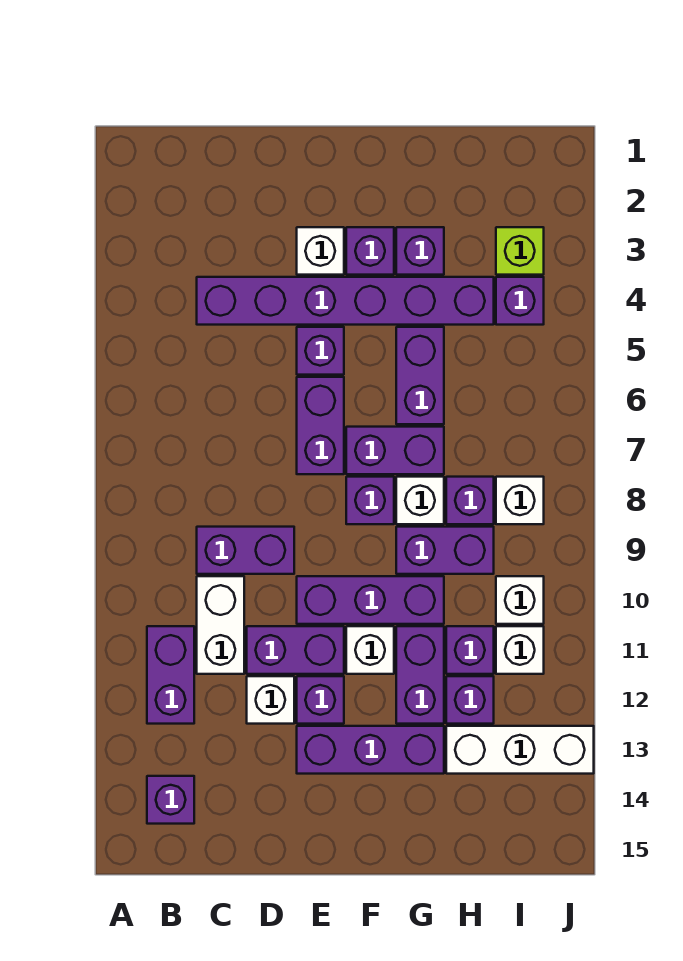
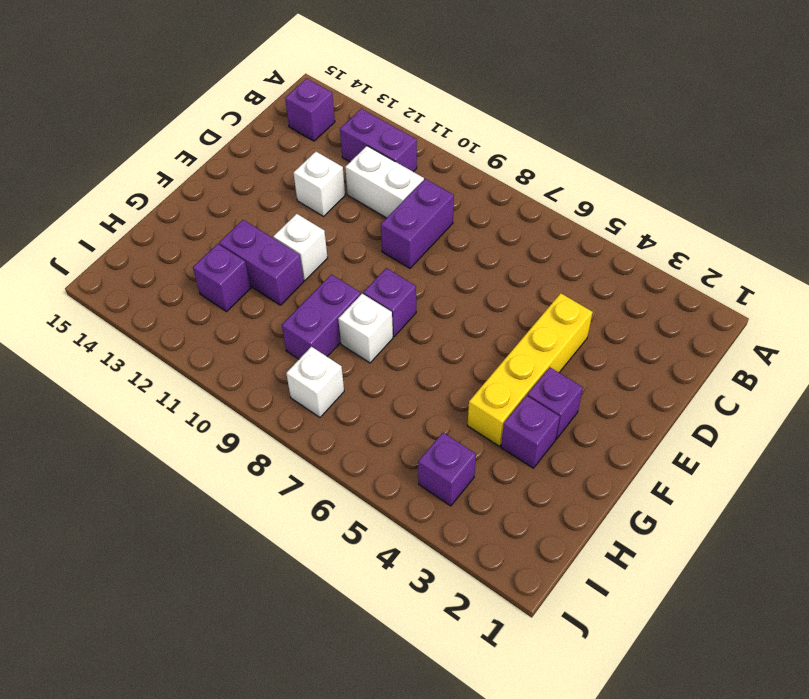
yellow brick D4:G4 level 1 -> purple brick C4:H4 level 1
none -> purple brick D11:E11 level 1
none -> white brick E3 level 1
none -> purple brick E5 level 1
none -> purple brick E6:E7 level 1

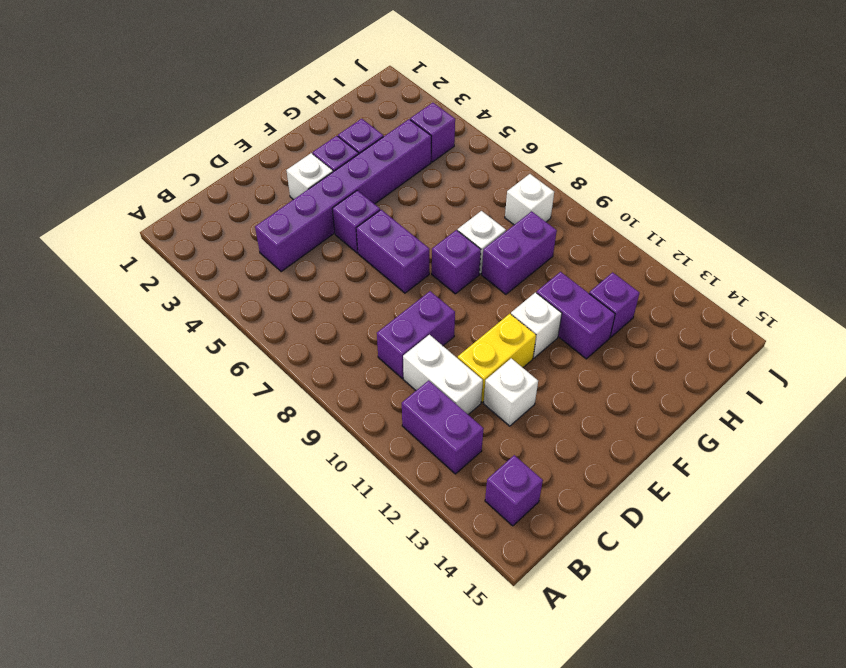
yellow brick D11:E11 level 1 -> purple brick D11:E11 level 1
none -> purple brick E10:G10 level 1
none -> purple brick E12 level 1
none -> purple brick E13:G13 level 1
none -> purple brick F7:G7 level 1

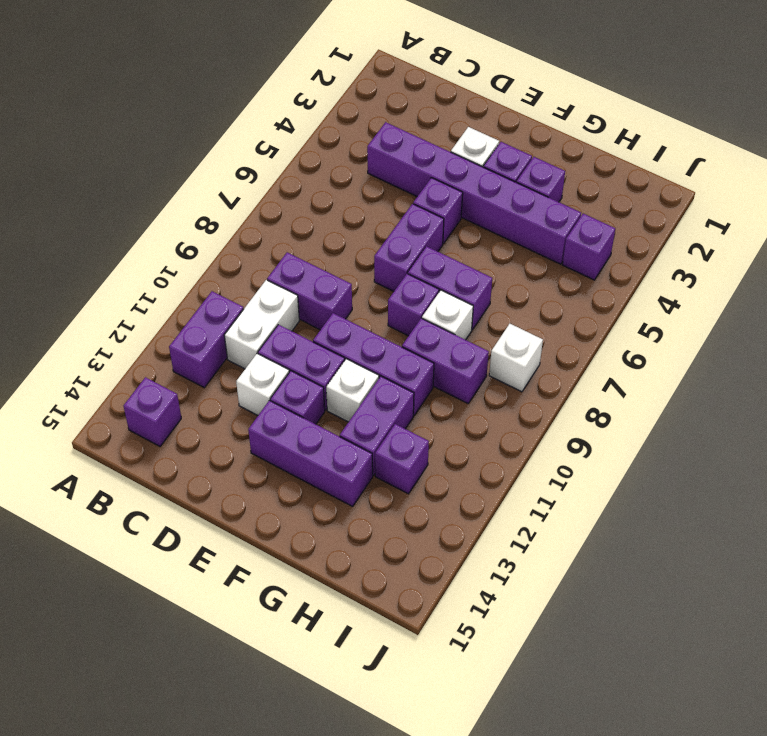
none -> purple brick G5:G6 level 1
none -> purple brick H8 level 1
none -> purple brick H11 level 1
none -> white brick H13:J13 level 1

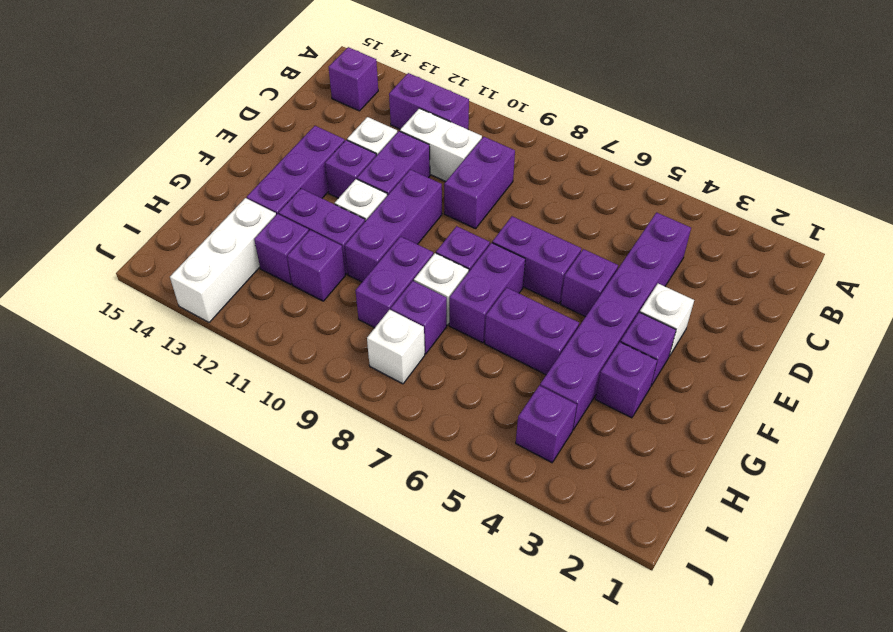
none -> lime brick I3 level 1
none -> white brick I10 level 1
none -> white brick I11 level 1

